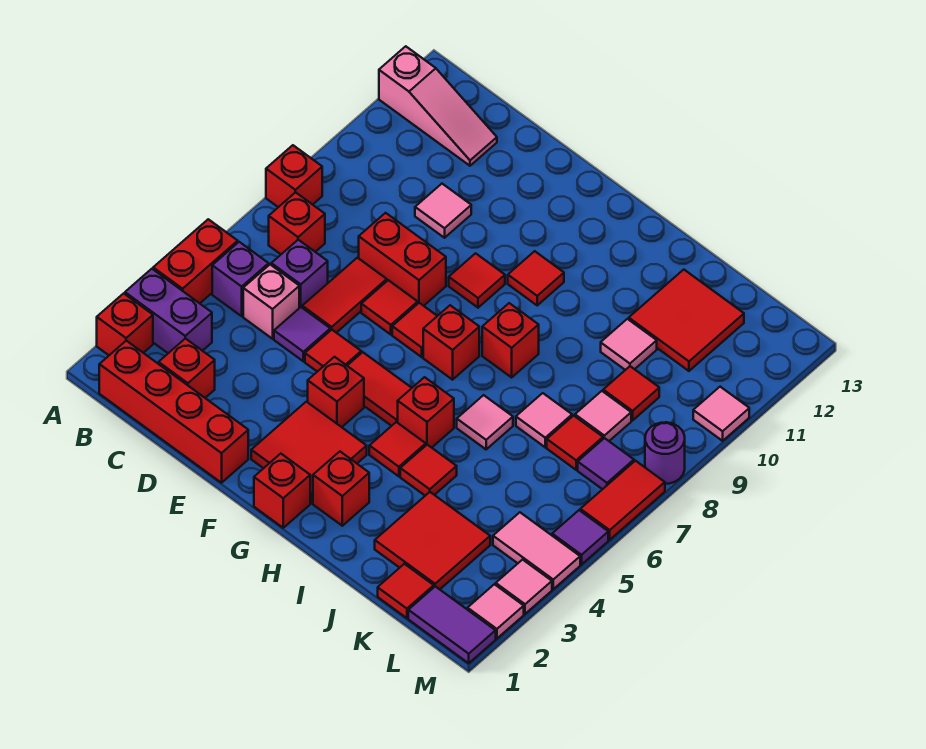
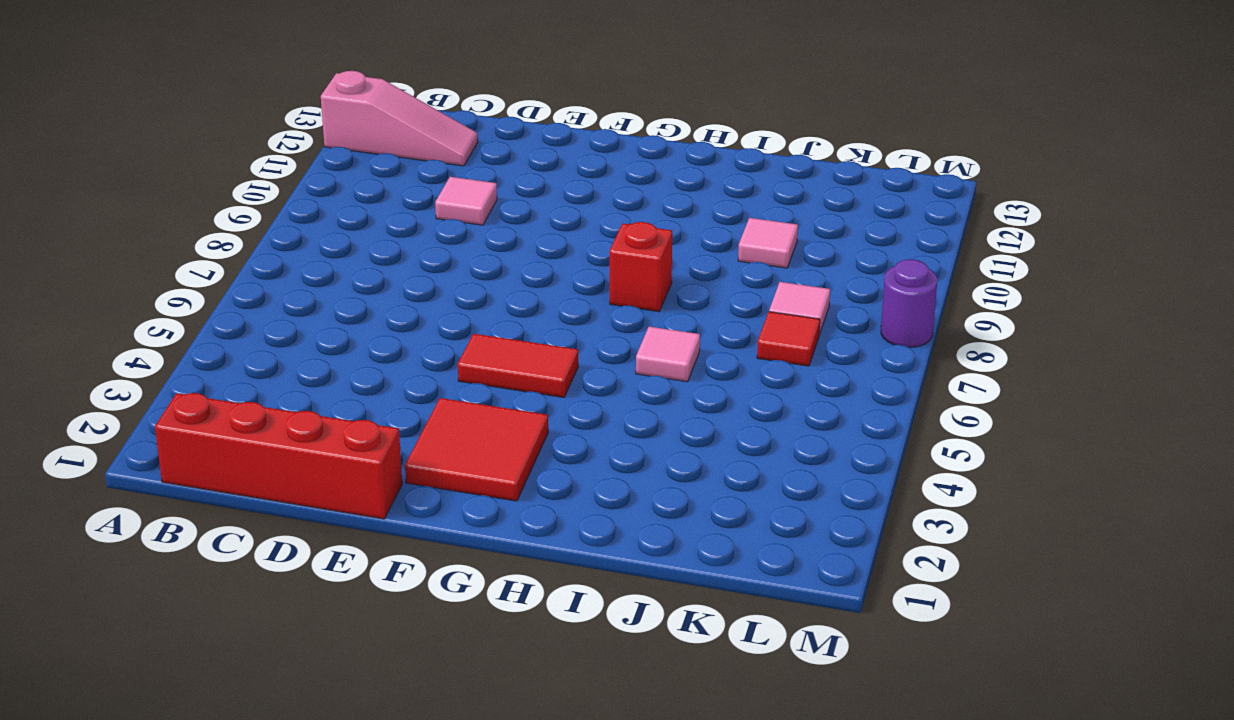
none -> red brick A2 level 1
none -> purple brick A3:B3 level 1
none -> red brick A4:A5 level 1
none -> red brick A8 level 1

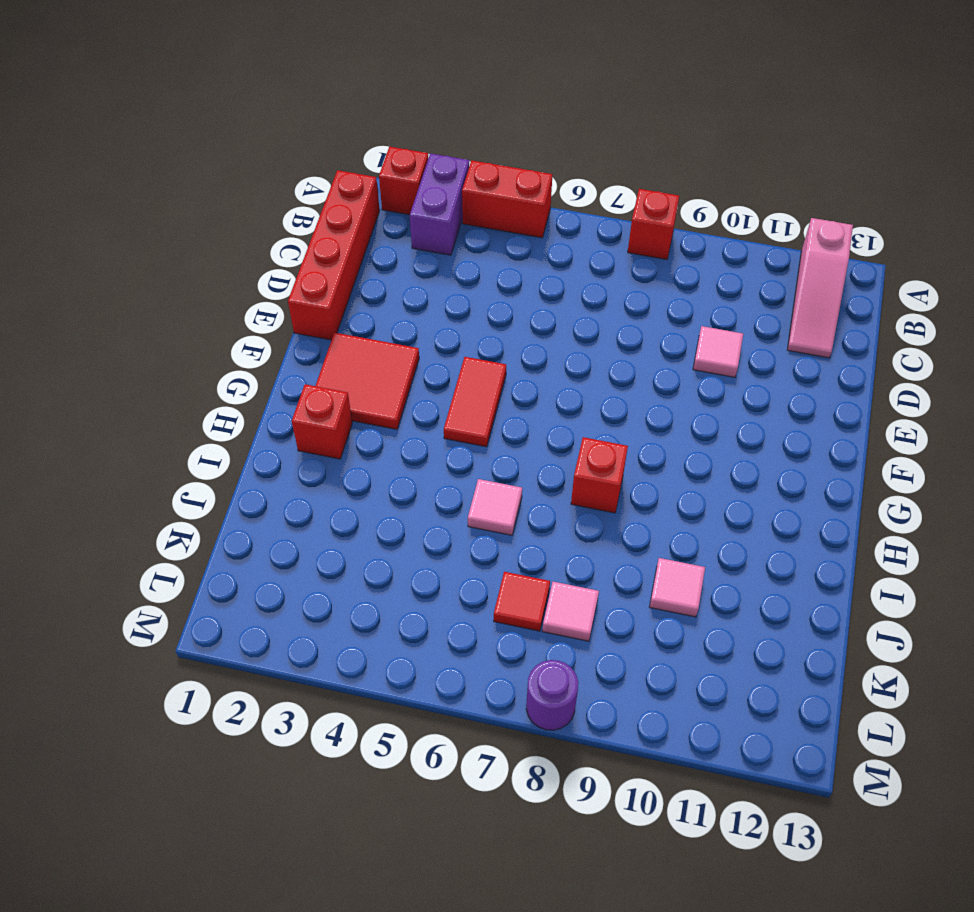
none -> purple brick B5 level 1
none -> red brick B7 level 1
none -> red brick C2 level 1
none -> pink brick C5 level 1

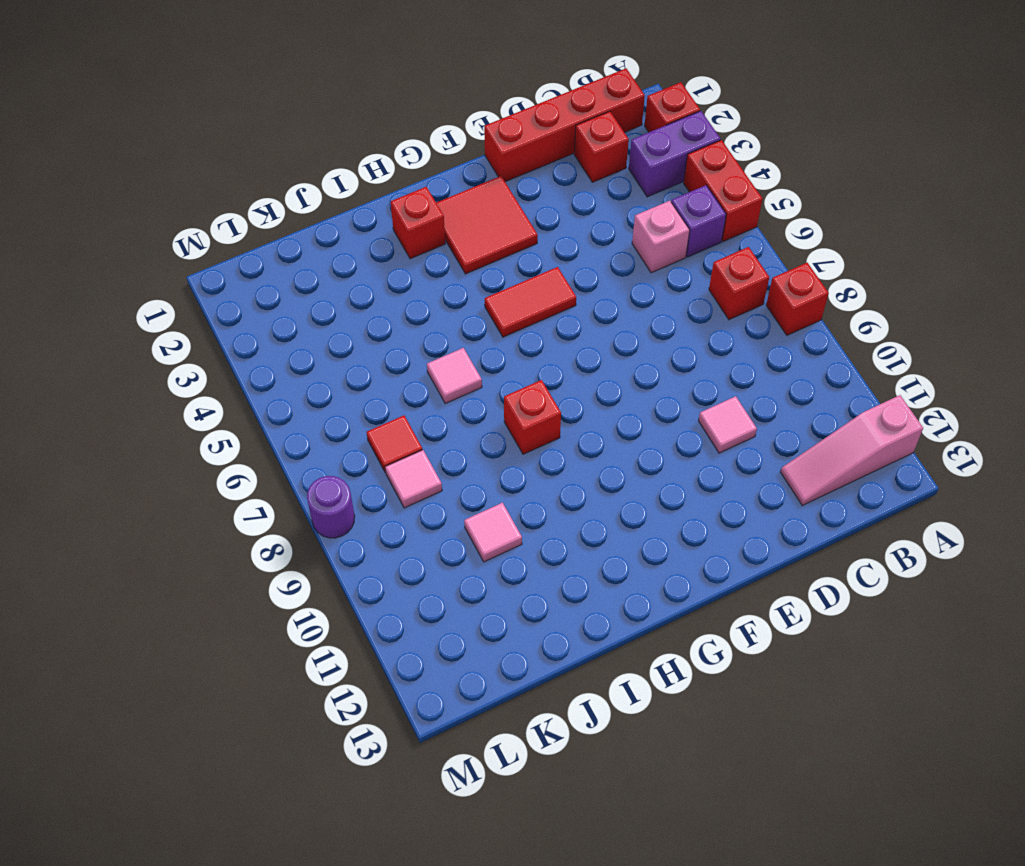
none -> purple brick C6 level 1
none -> purple tile D5 level 1
none -> red tile D6:D7 level 1
none -> red brick D8:E8 level 1

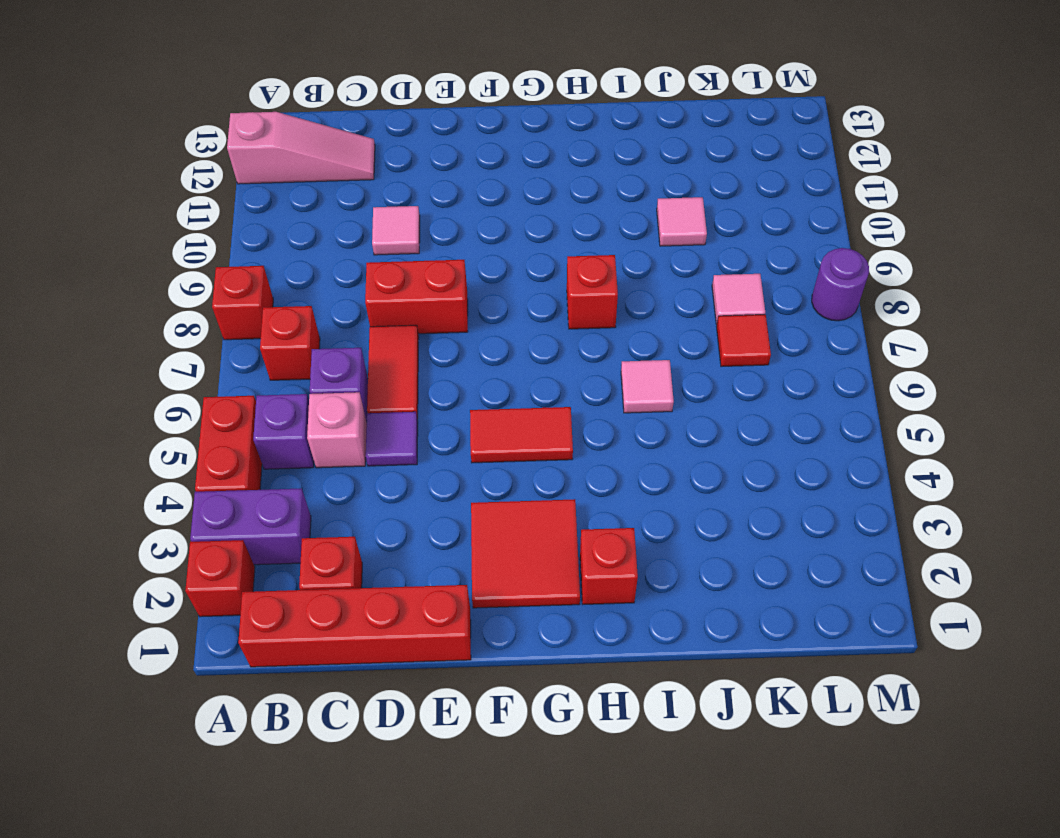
none -> red tile E5 level 1
none -> red tile E7 level 1
none -> red brick F4 level 1
none -> red tile F7 level 1

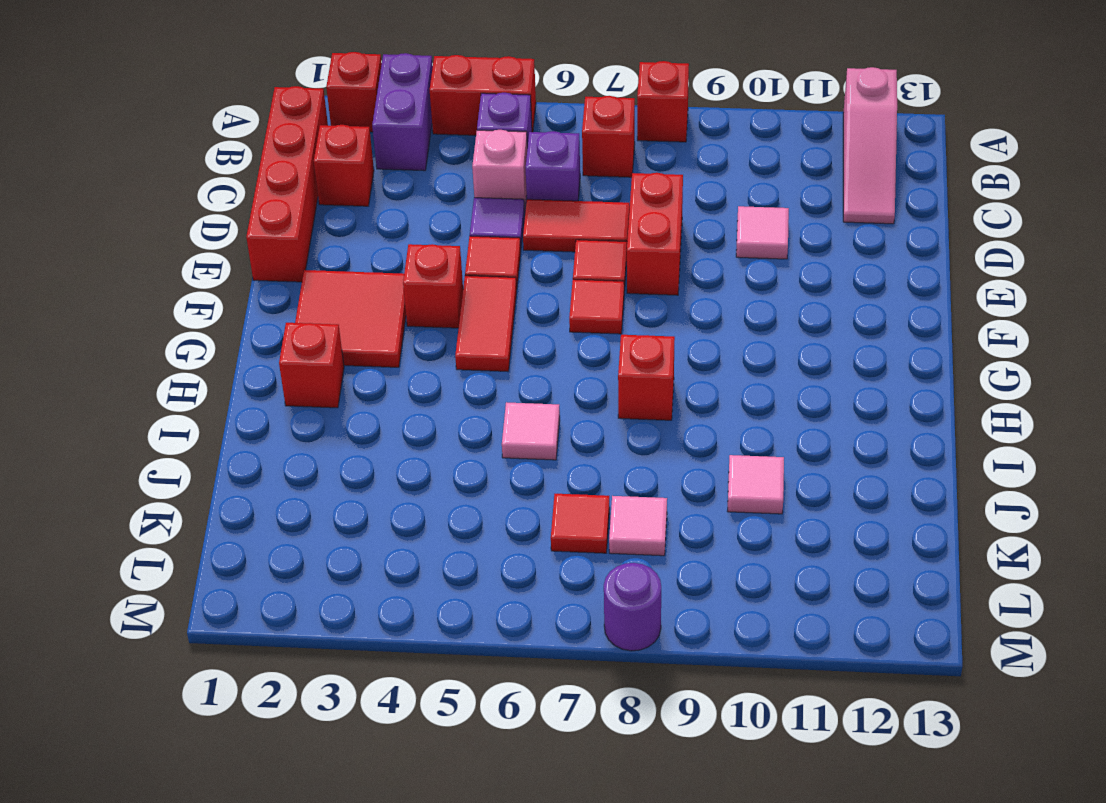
none -> red tile F9 level 1
none -> red brick G1 level 1
none -> red brick G7 level 1
none -> red tile G10 level 1

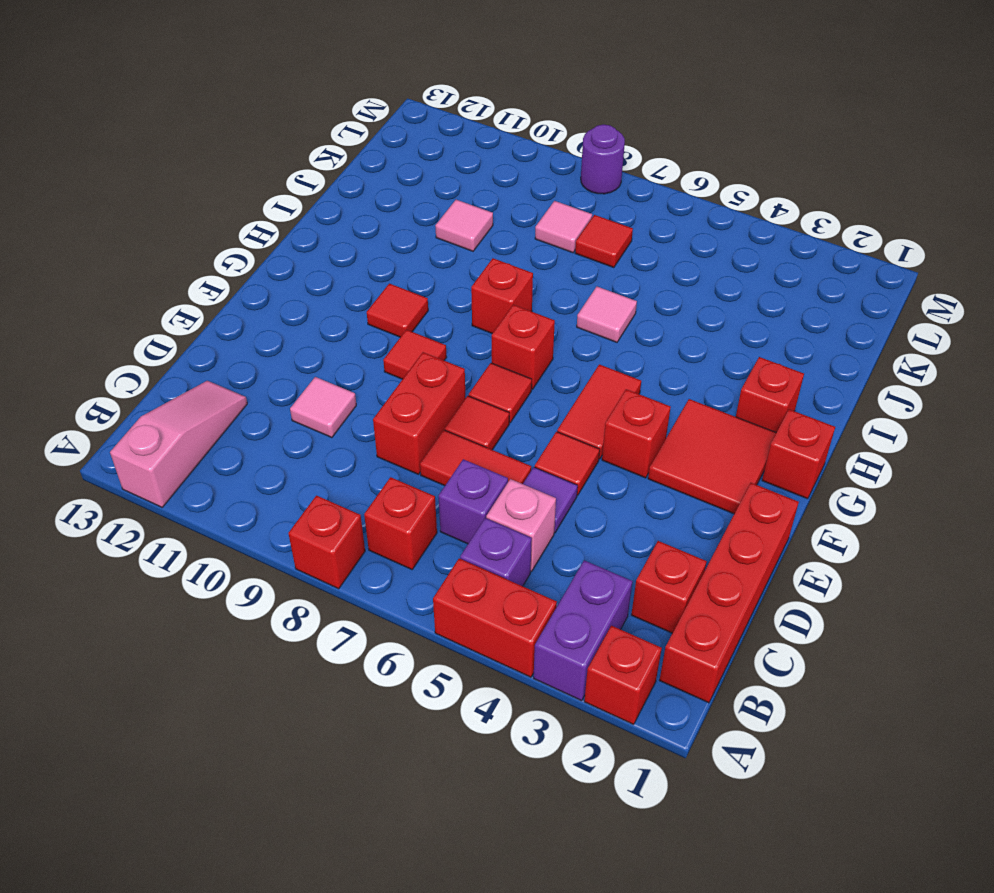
none -> red tile H4 level 1
none -> red brick H5 level 1
none -> red tile I4 level 1
none -> red tile J2:K3 level 1

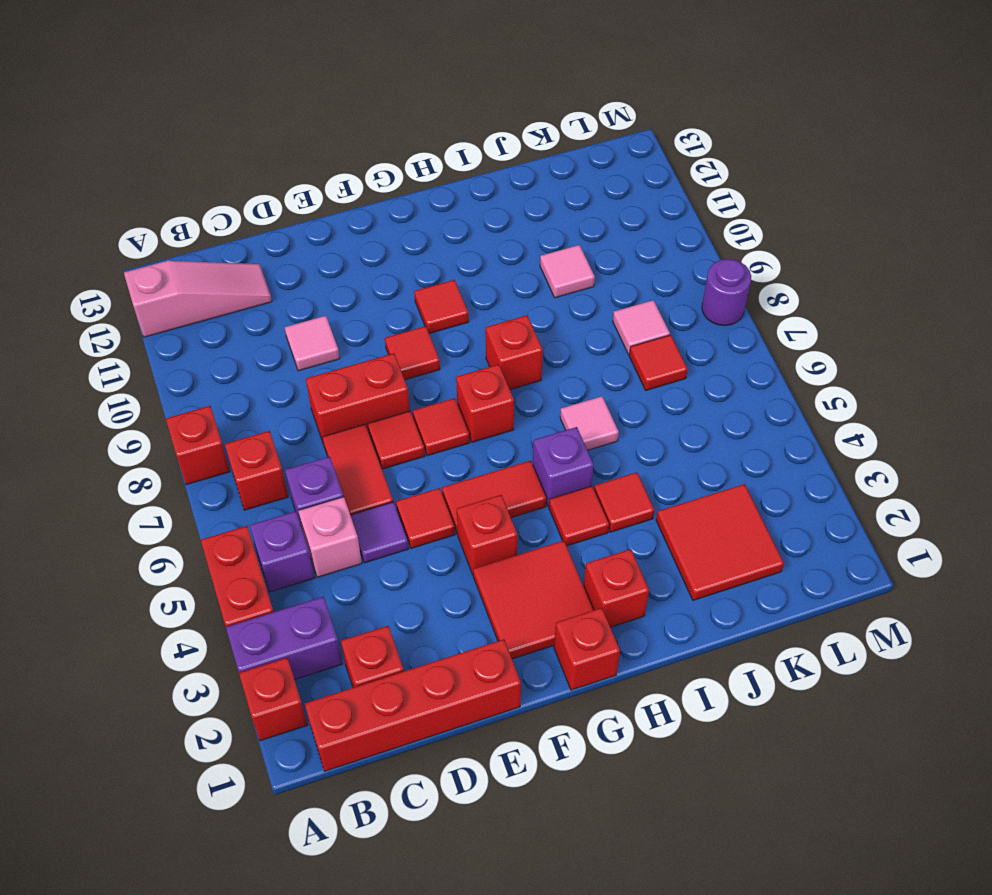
purple brick H5 level 1 -> red brick H5 level 1
none -> pink tile J7 level 1
none -> red tile J11:K12 level 1
none -> red tile K1 level 1
none -> red tile K9 level 1

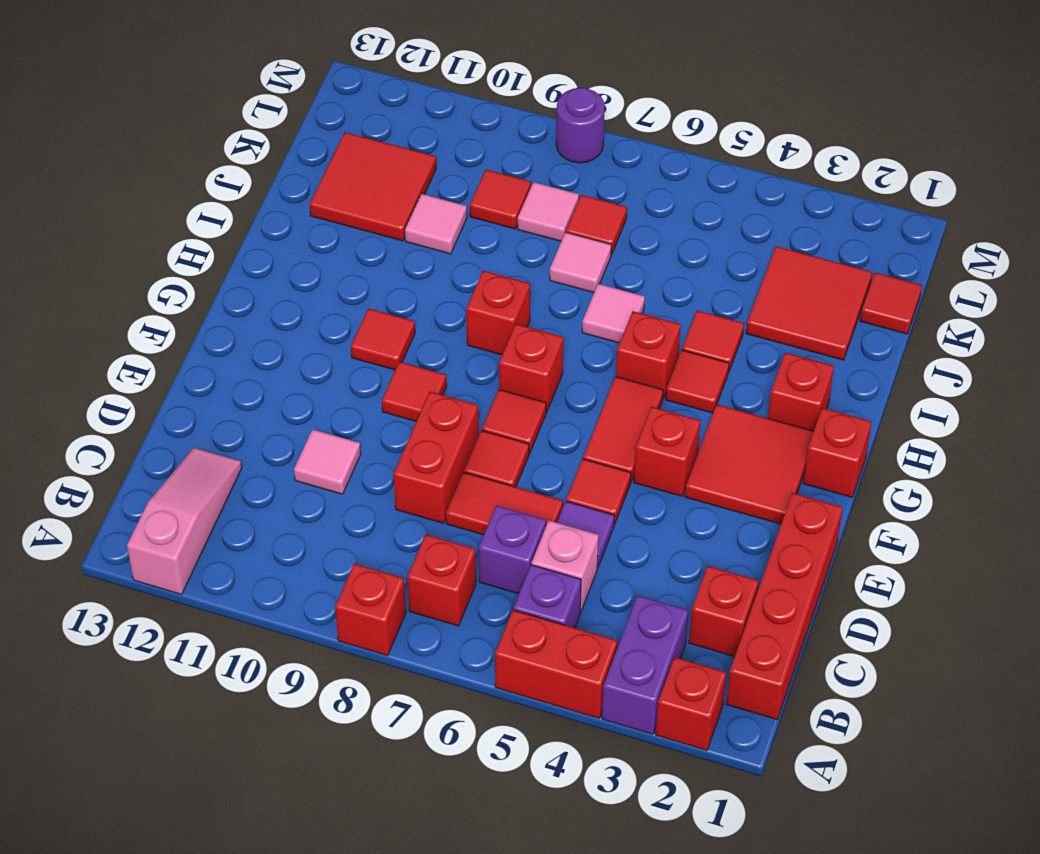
none -> purple tile L1:M1 level 1
none -> pink tile L4:M4 level 1
none -> purple tile L7 level 1
none -> pink tile M2 level 1

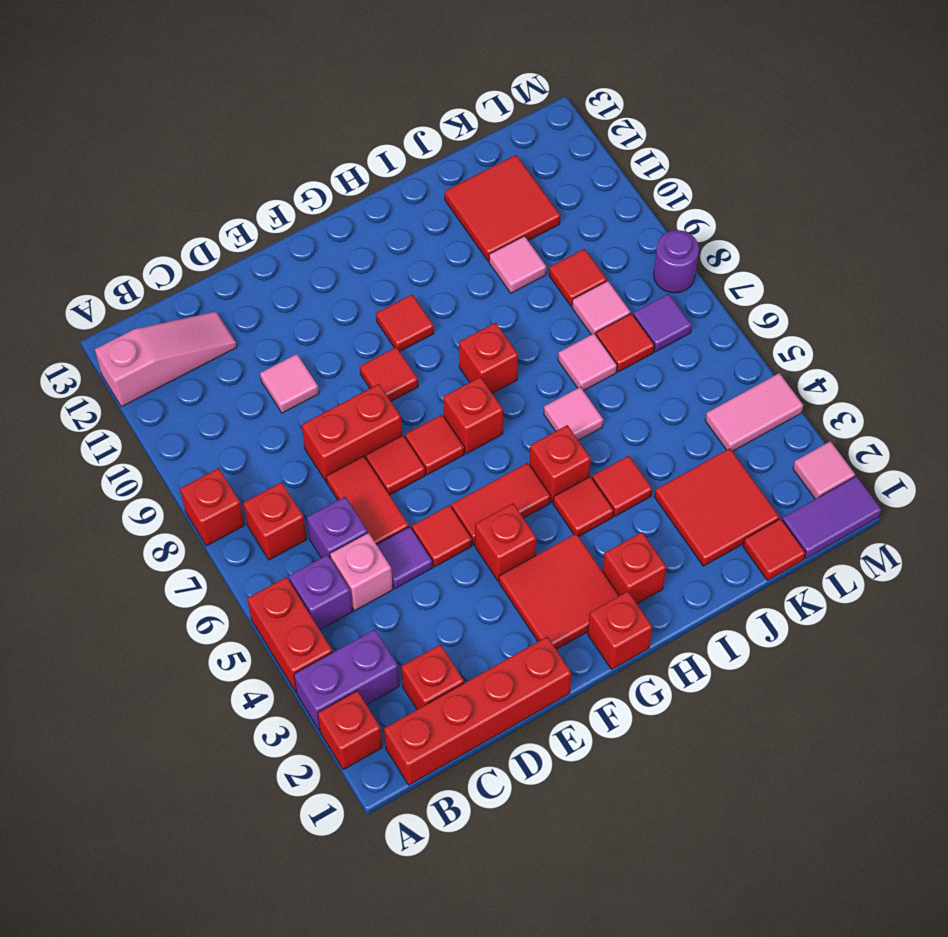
none -> pink tile M3 level 1
none -> purple tile M5 level 1
none -> red tile M6:M7 level 1
none -> pink tile M10 level 1

